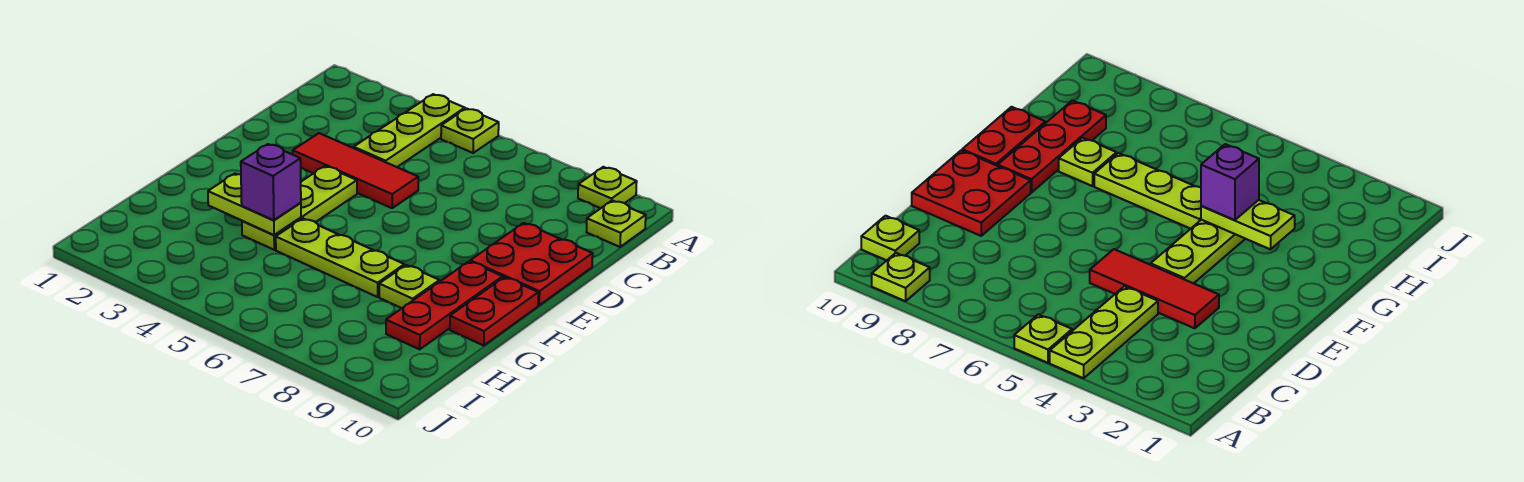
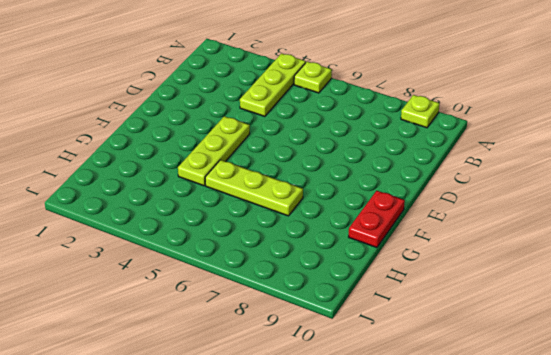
none -> lime plate B10 level 1
none -> red tile D3:D5 level 1
none -> red plate D9:E10 level 1

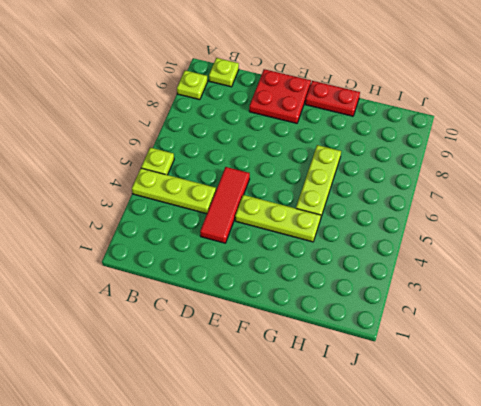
none -> red plate F9:H9 level 1
none -> lime plate G8 level 1
none -> lime plate G3:G4 level 2

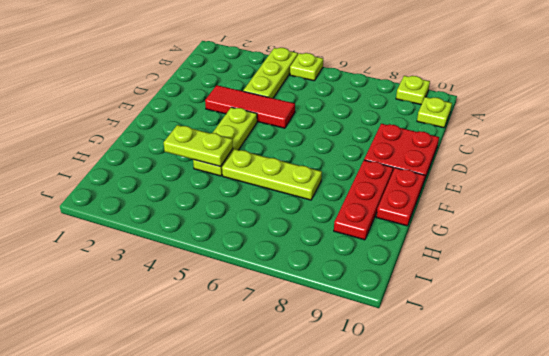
none -> lime plate G8 level 1
none -> purple brick G4 level 3

